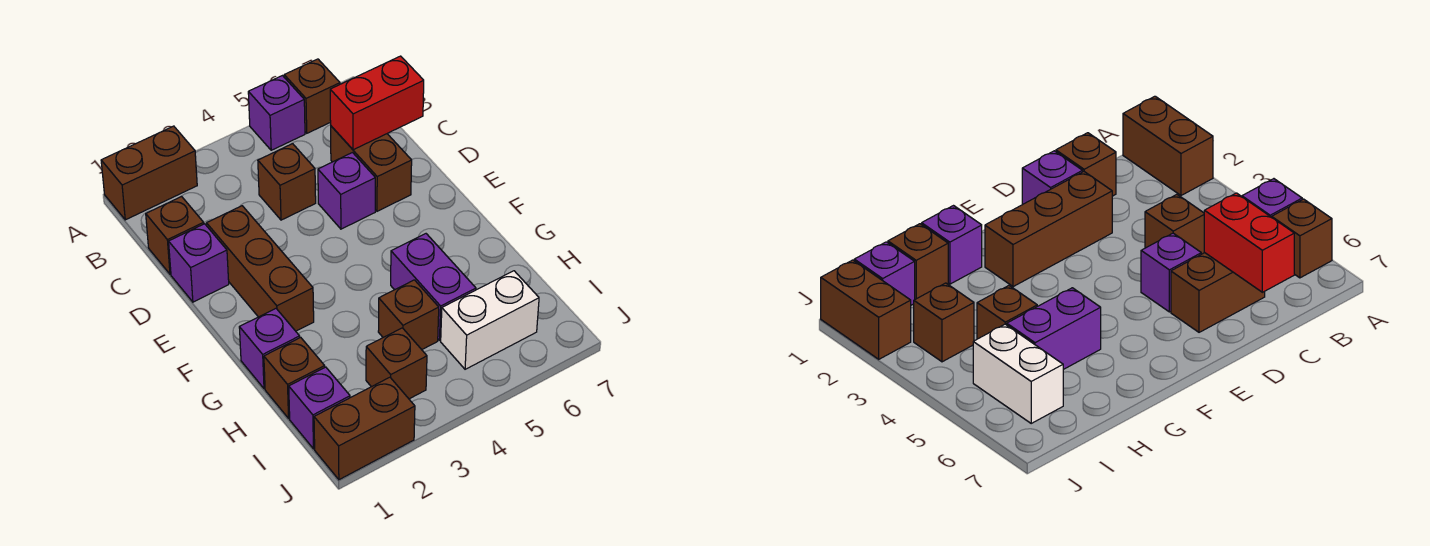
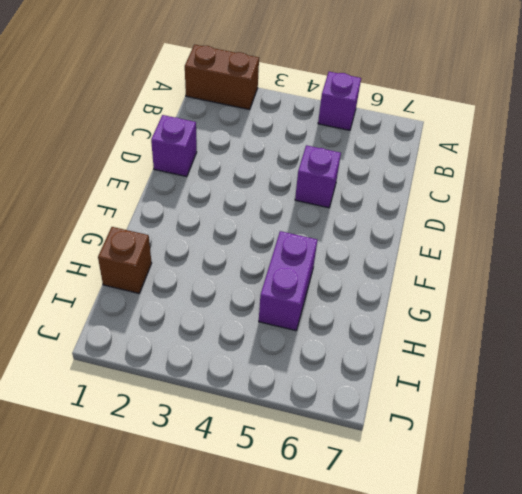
none -> brown brick A6 level 1
none -> brown brick C1 level 1
none -> brown brick C4 level 1

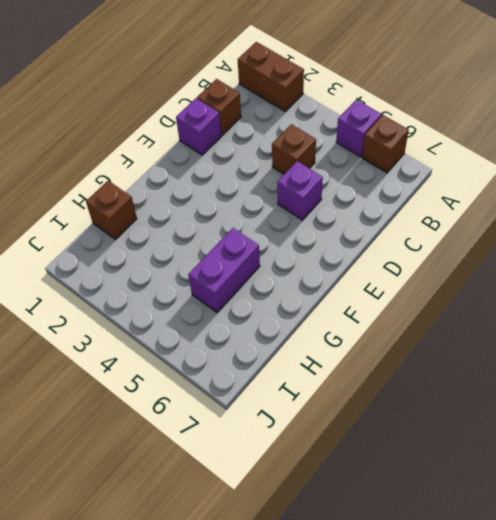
none -> brown brick C6:D6 level 1
none -> brown brick D2:F2 level 1
none -> purple brick G1 level 1

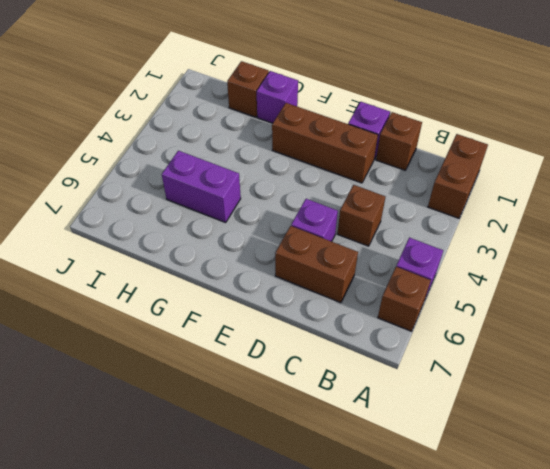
none -> brown brick H4 level 1
none -> purple brick I1 level 1
none -> brown brick I3 level 1

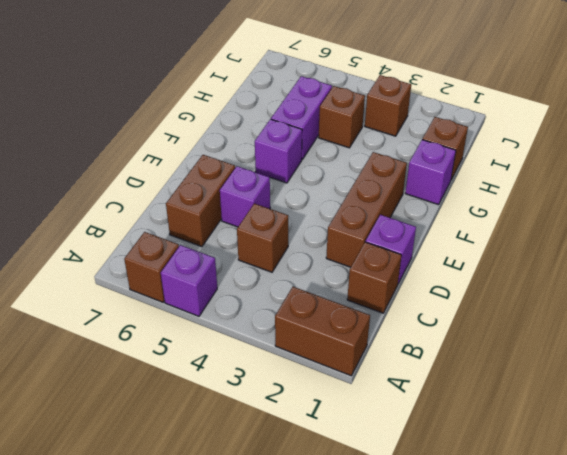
purple brick F5 level 1 -> purple brick I1 level 1
none -> white brick I5:I6 level 1
none -> brown brick J1:J2 level 1
none -> red brick C6:C7 level 2

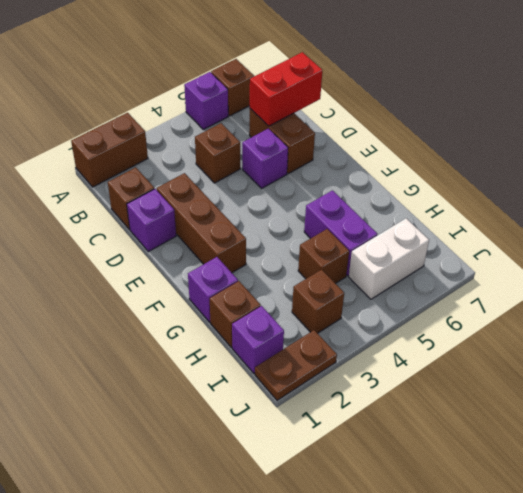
brown plate J1:J2 level 1 -> brown brick J1:J2 level 1

